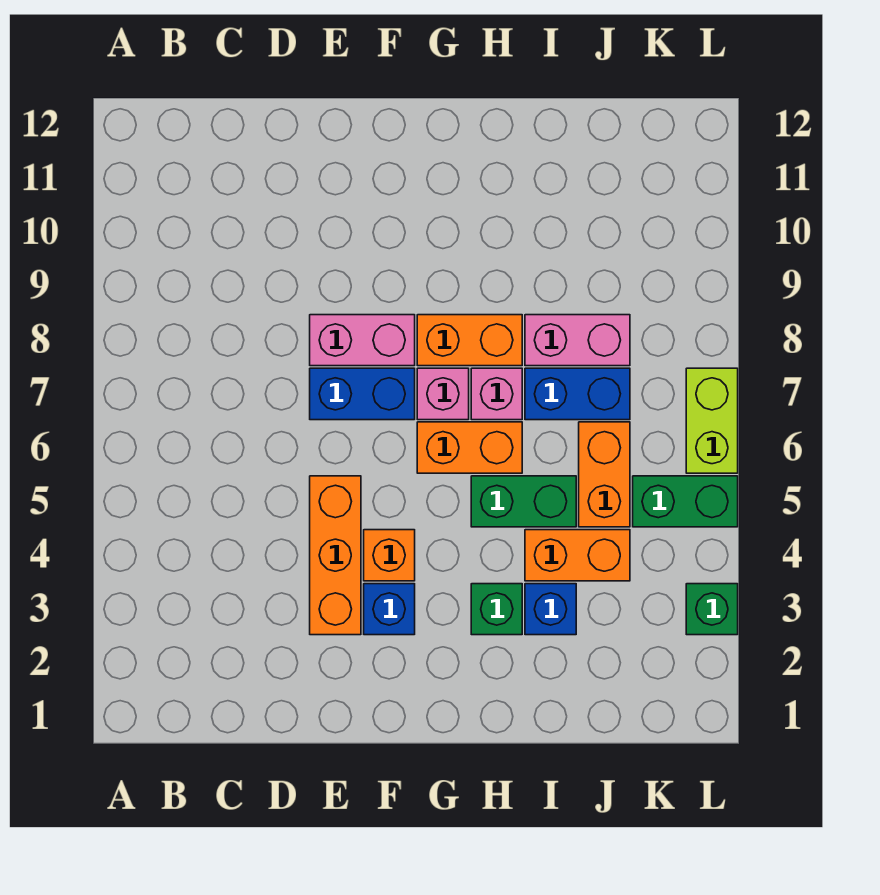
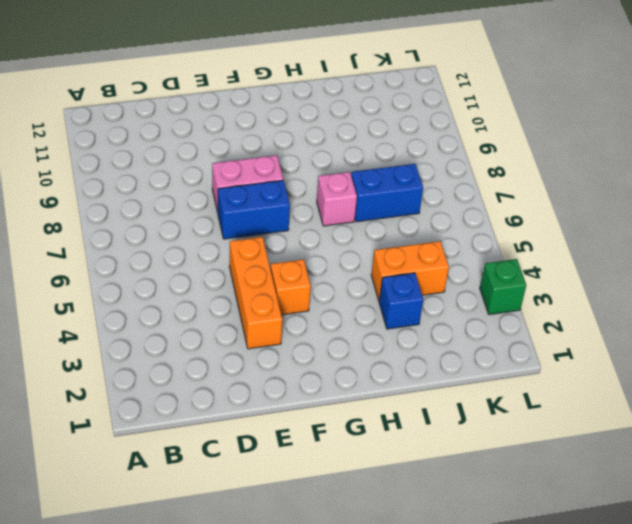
none -> blue brick F3 level 1
none -> orange brick G6:H6 level 1
none -> pink brick G7 level 1

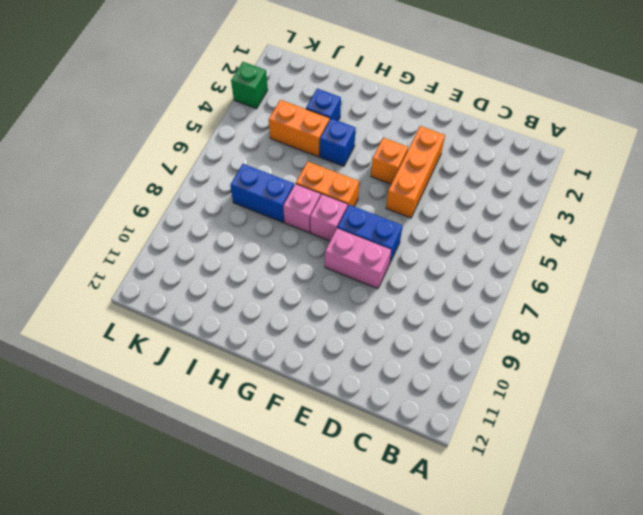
blue brick H4 level 1 -> blue brick F3 level 1
none -> orange brick G8:H8 level 1
none -> green brick H3 level 1
none -> green brick H5:I5 level 1

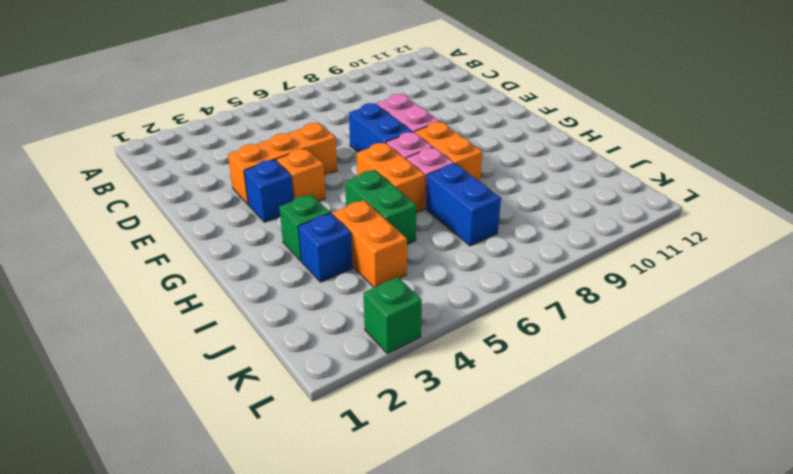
none -> pink brick I8:J8 level 1
none -> orange brick J5:J6 level 1
none -> green brick K5:L5 level 1

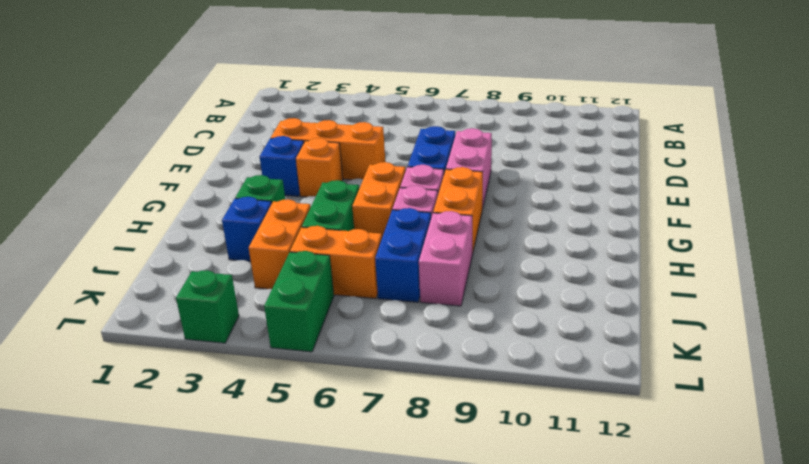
none -> lime brick L6:L7 level 1

